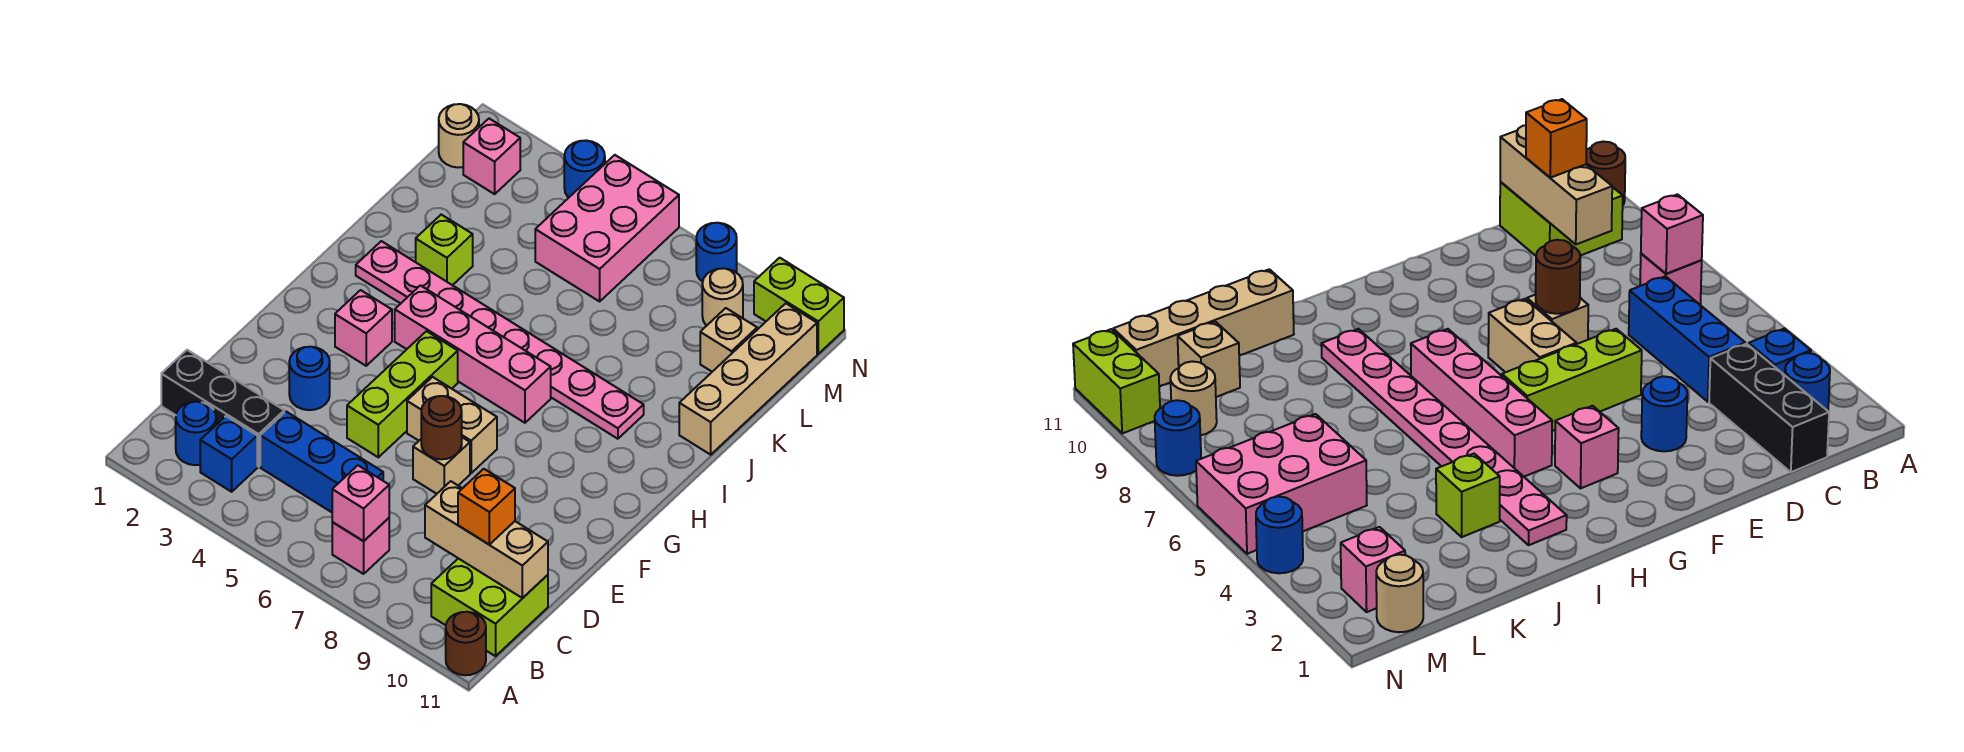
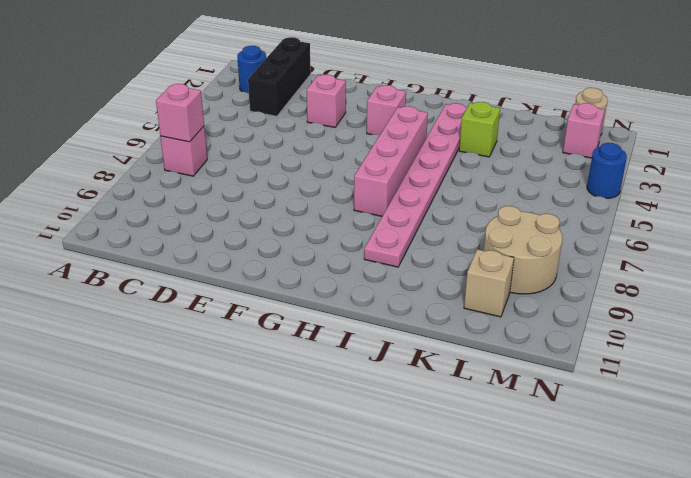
pink brick E3 level 1 -> blue round brick E3 level 1
tan round brick L8:M9 level 1 -> tan round brick M9 level 1
none -> brown round brick A11 level 1
none -> blue brick B3 level 1
none -> lime brick B10:C11 level 1

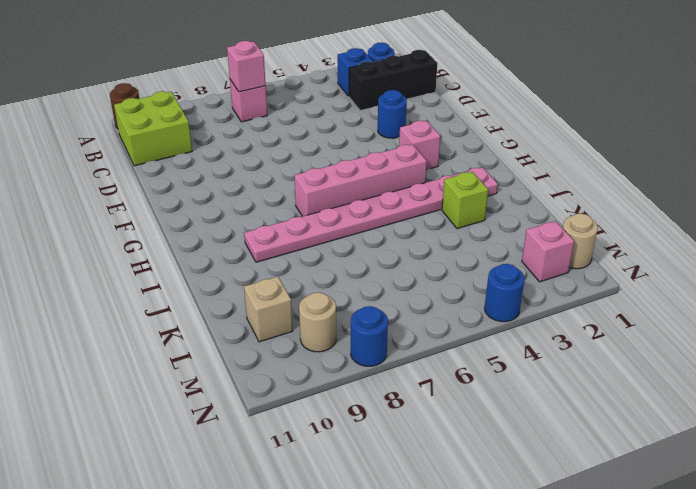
none -> blue brick C4:C6 level 1
none -> lime brick E5:G5 level 1
none -> tan brick E7 level 1

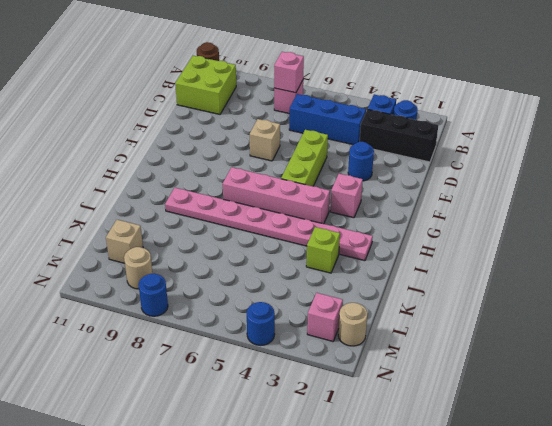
none -> tan brick F6:F7 level 1
none -> tan brick J11:M11 level 1
none -> pink brick L5:N6 level 1

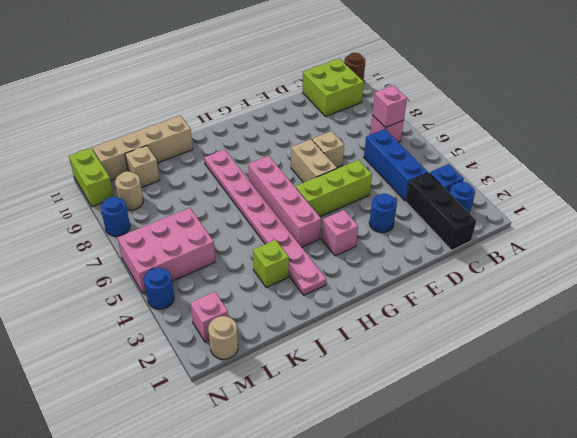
none -> tan brick C9:C11 level 2
none -> brown round brick E7 level 2
none -> orange brick C10 level 3

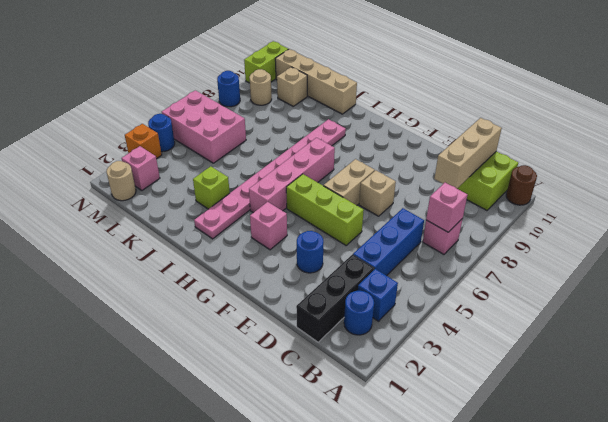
orange brick N3 level 1 -> orange brick C10 level 3
none -> brown round brick E7 level 2

